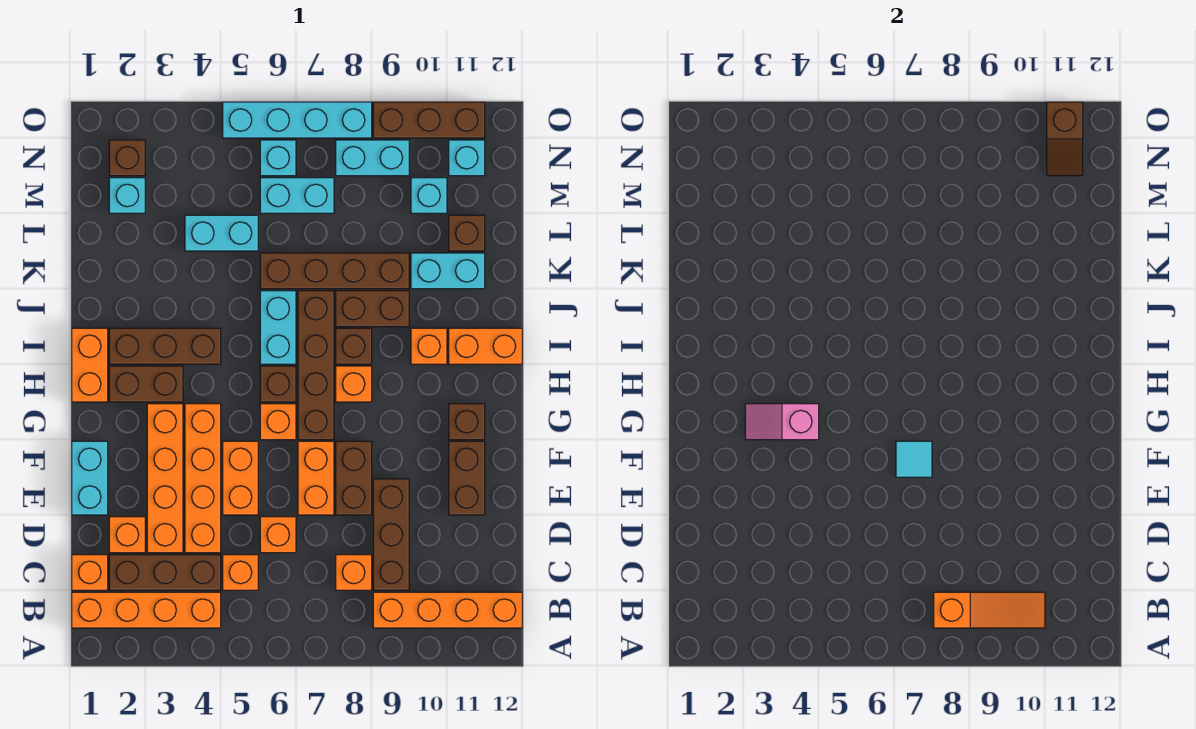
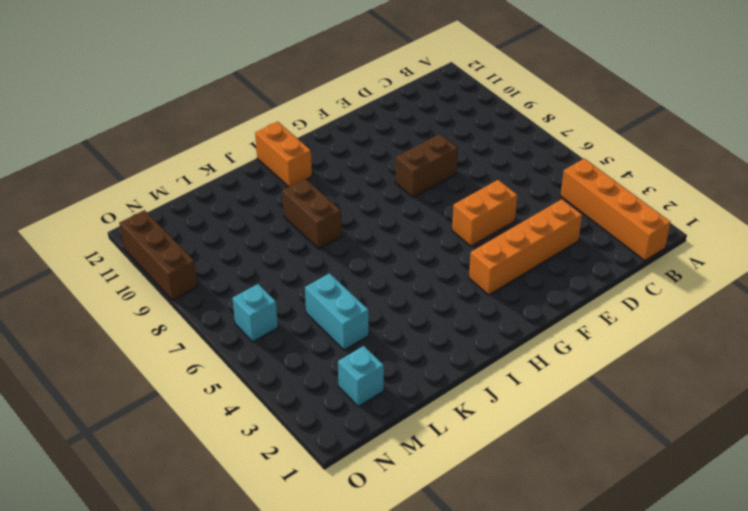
none -> orange brick B9:B12 level 1
none -> orange brick C1 level 1
none -> brown brick C2:C4 level 1
none -> orange brick C5 level 1

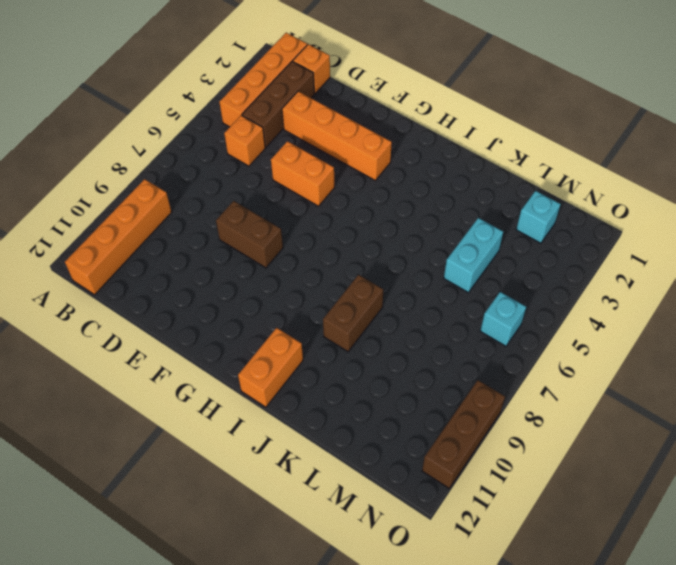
none -> orange brick C8 level 1
none -> brown brick C9:E9 level 1
none -> orange brick D2 level 1
none -> orange brick D4:G4 level 1

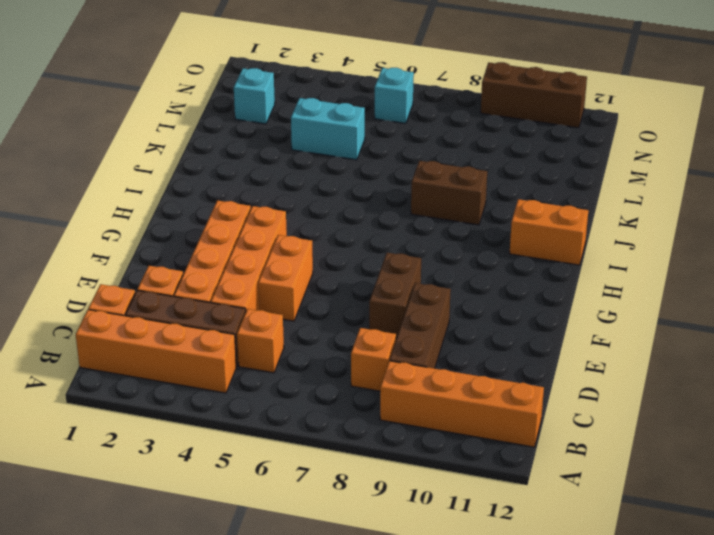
none -> orange brick D6 level 1
none -> cyan brick E1:F1 level 1
none -> orange brick E7:F7 level 1
none -> brown brick E11:F11 level 1

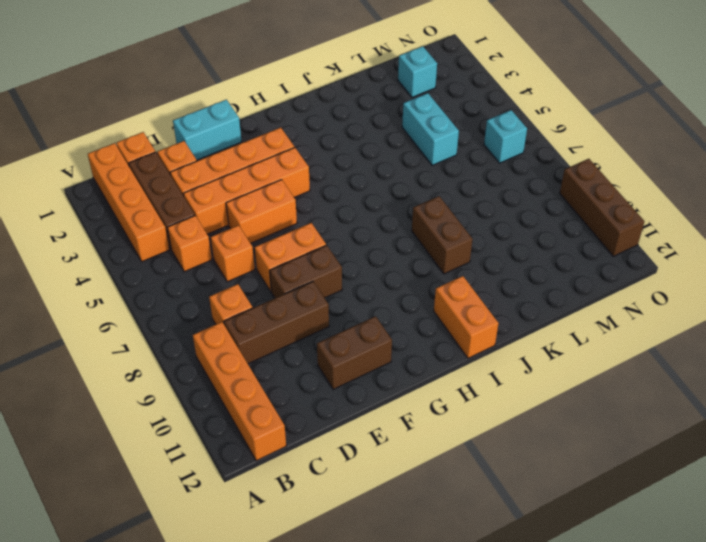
none -> orange brick G6 level 1
none -> brown brick G7:J7 level 1
none -> brown brick G11 level 1
none -> orange brick H1:I1 level 1

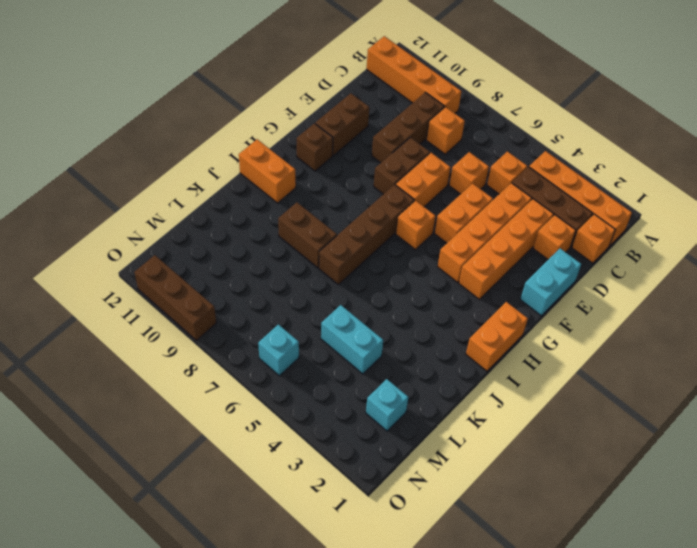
none -> brown brick H2:H3 level 1
none -> brown brick H6 level 1
none -> orange brick H8 level 1
none -> brown brick I2:I4 level 1

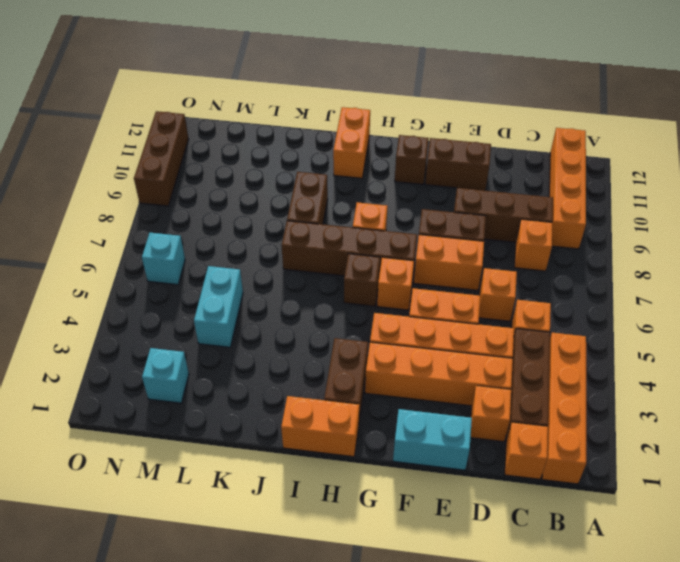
none -> brown brick I2:I4 level 1
none -> cyan brick I6:J6 level 1
none -> brown brick I8 level 1
none -> orange brick I10 level 1

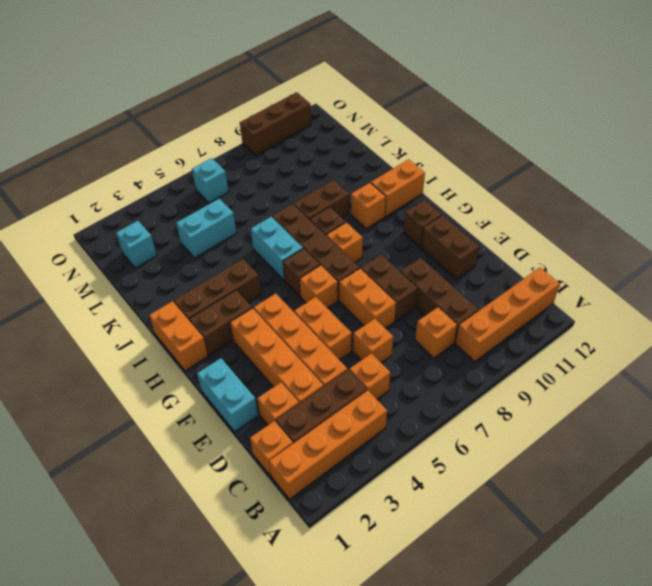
none -> brown brick K6:K9 level 1
none -> cyan brick K10:K11 level 1
none -> brown brick L11 level 1
none -> cyan brick M6:M7 level 1

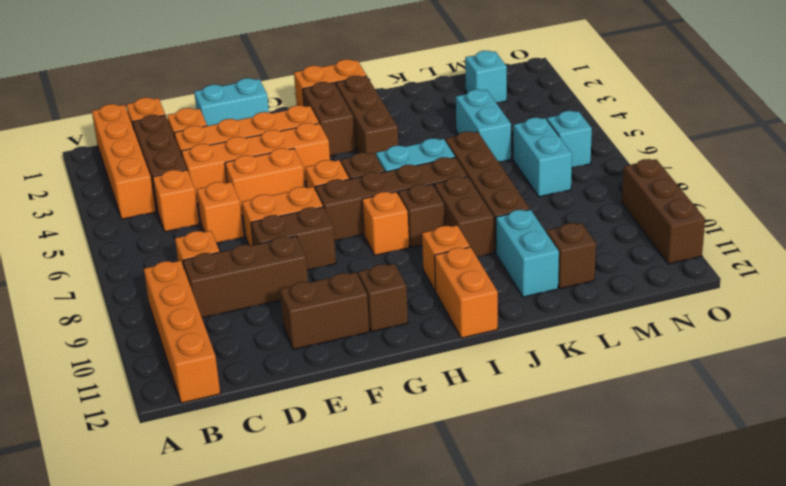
none -> cyan brick M10 level 1
none -> brown brick N2 level 1
none -> cyan brick N8:N9 level 1
none -> cyan brick N11 level 1

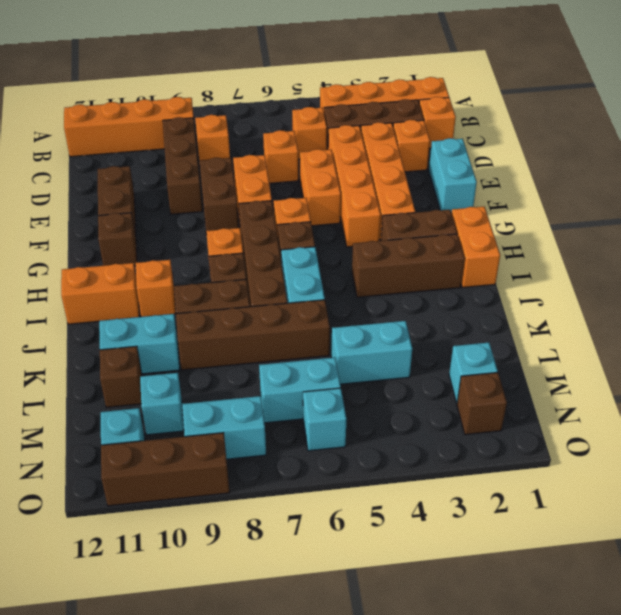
none -> cyan brick O5:O8 level 1
none -> orange slope B8:B10 level 2 top 8
none -> cyan tile F7 level 2
none -> pink slope G3:G4 level 2 top 4

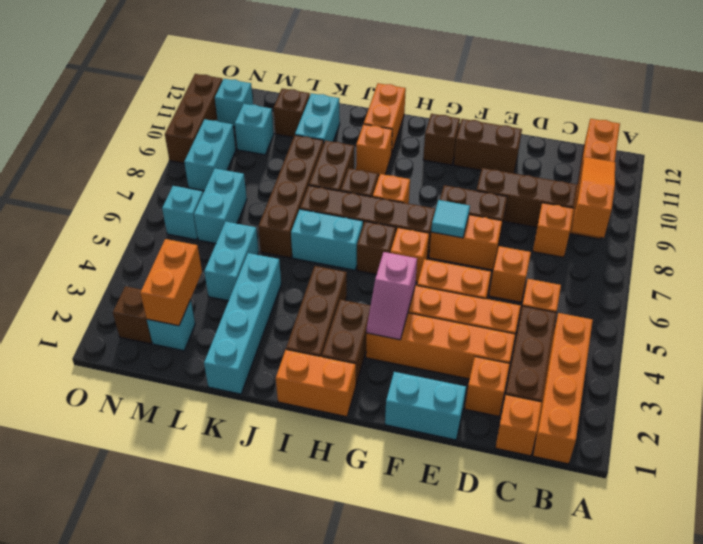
cyan brick K1:K4 level 1 -> cyan brick O5:O8 level 1
orange brick M2:M3 level 2 -> none
none -> brown slope N11:O11 level 2 top O

